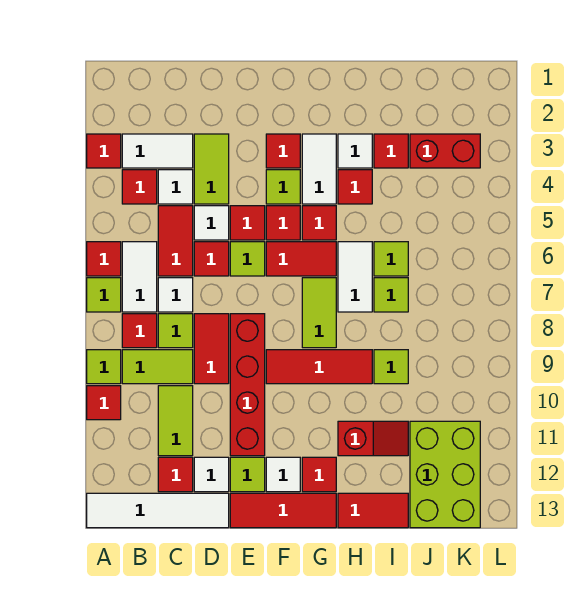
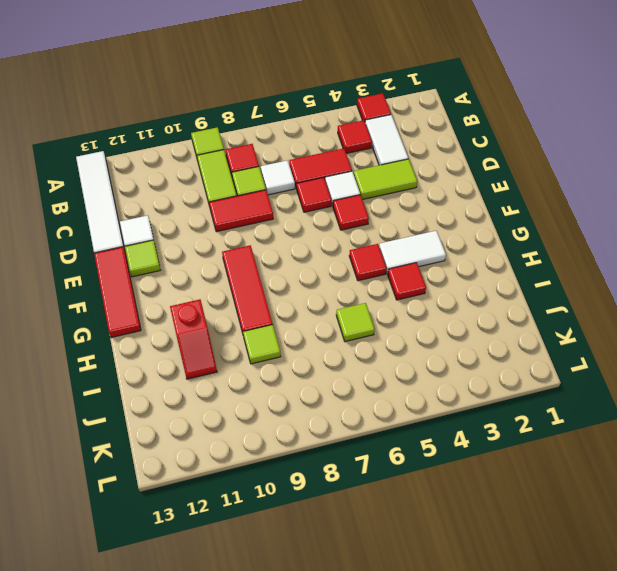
none -> red tile A6 level 1
none -> lime tile A7 level 1
none -> red tile A10 level 1
none -> white tile B6:B7 level 1

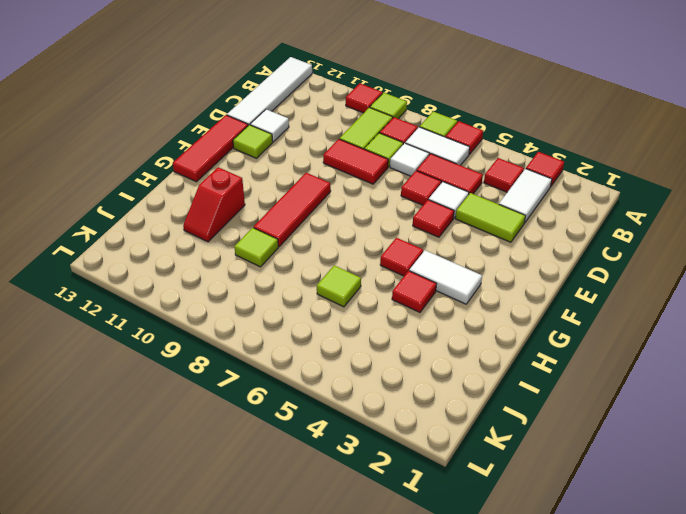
none -> white tile C4 level 1
none -> lime tile C10:C11 level 1
none -> red tile C12 level 1
none -> lime tile E6 level 1

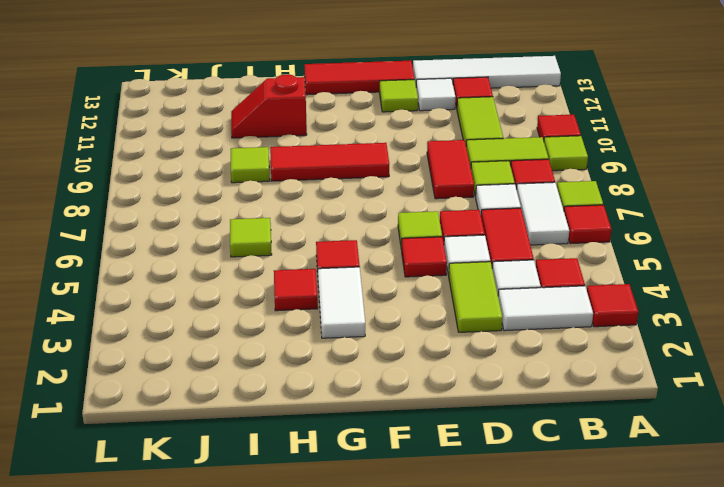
none -> red brick E8:E11 level 1
none -> red tile F3 level 1
none -> lime tile F4 level 1
none -> red tile F5 level 1

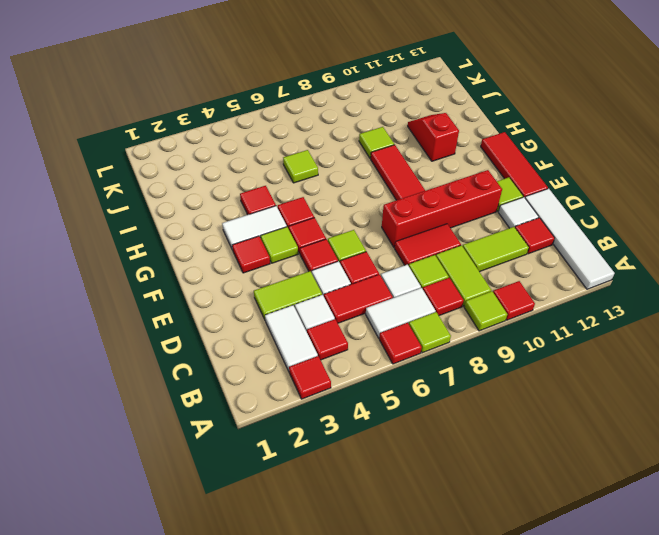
none -> red tile F6:G6 level 1
none -> white tile F12 level 1
none -> lime tile G7:G8 level 1
none -> red tile G12 level 1

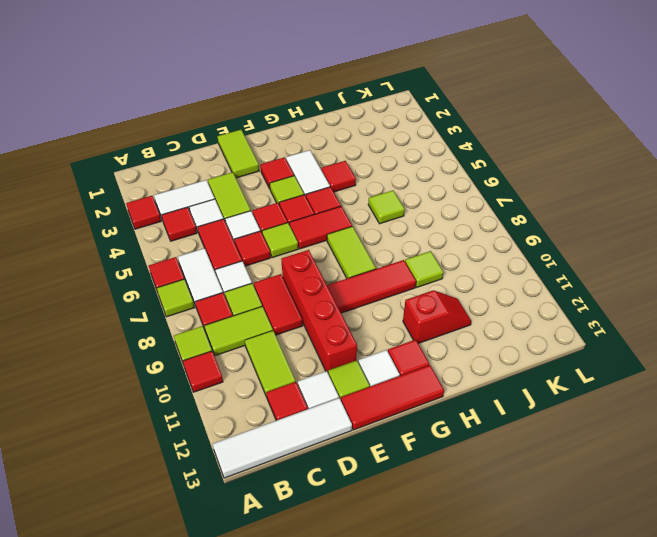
lime tile E1:E2 level 1 -> none
none -> white tile H3 level 1
none -> white tile H6:H7 level 1
none -> red tile H13:I13 level 1
none -> red tile I3 level 1

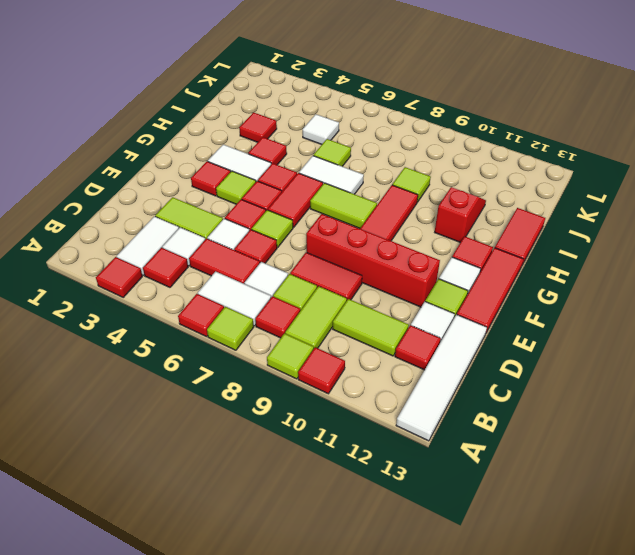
white tile J5 level 1 -> white tile H3 level 1
none -> lime tile I7 level 1
none -> red brick J3:K3 level 1
none -> lime brick J11:K13 level 1

